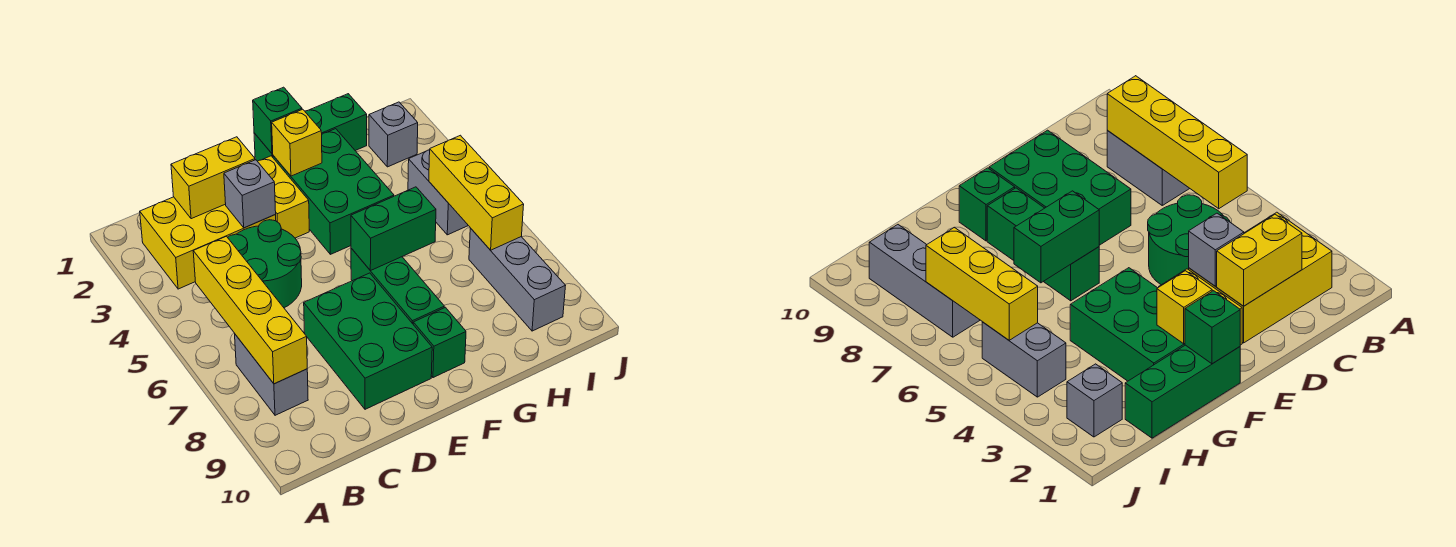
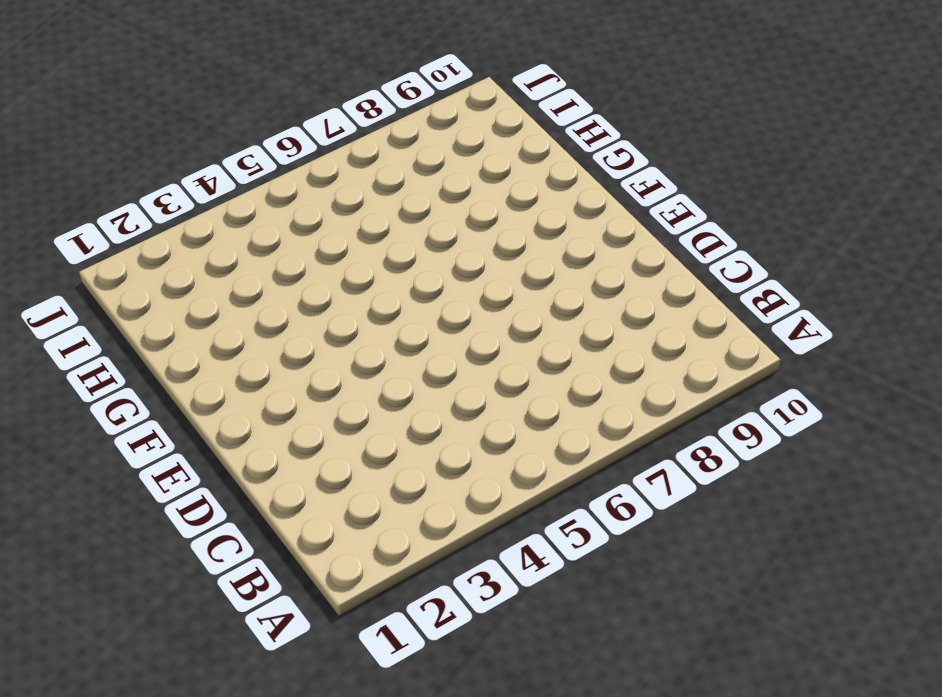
none -> yellow brick B2:D3 level 1
none -> grey brick B7:B8 level 1
none -> green round brick C4:D5 level 1

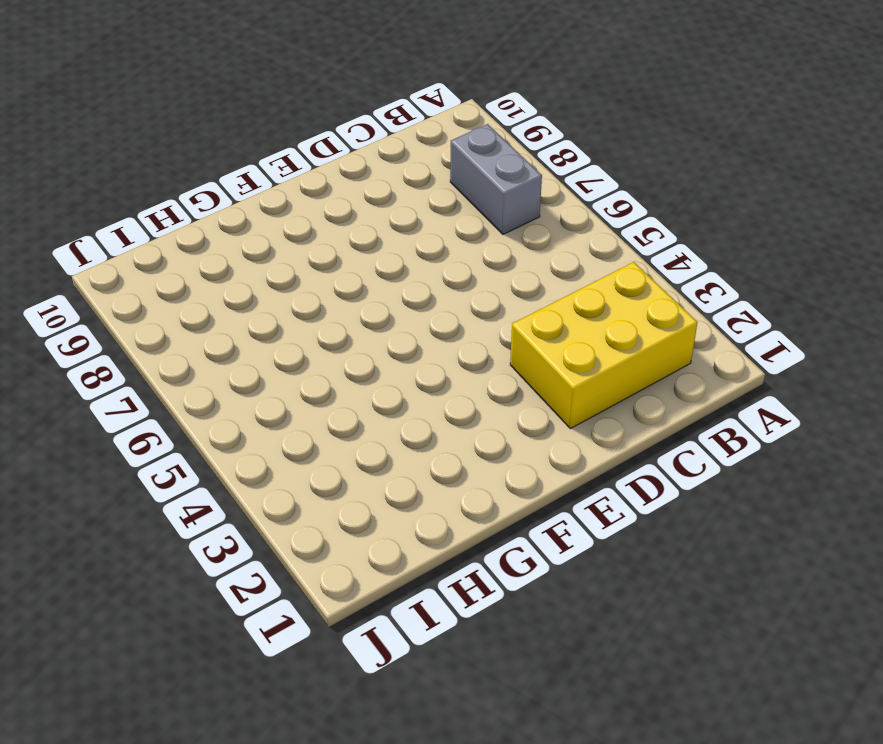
none -> green round brick C4:D5 level 1
none -> green brick D7:E9 level 1
none -> yellow brick E2:E3 level 1

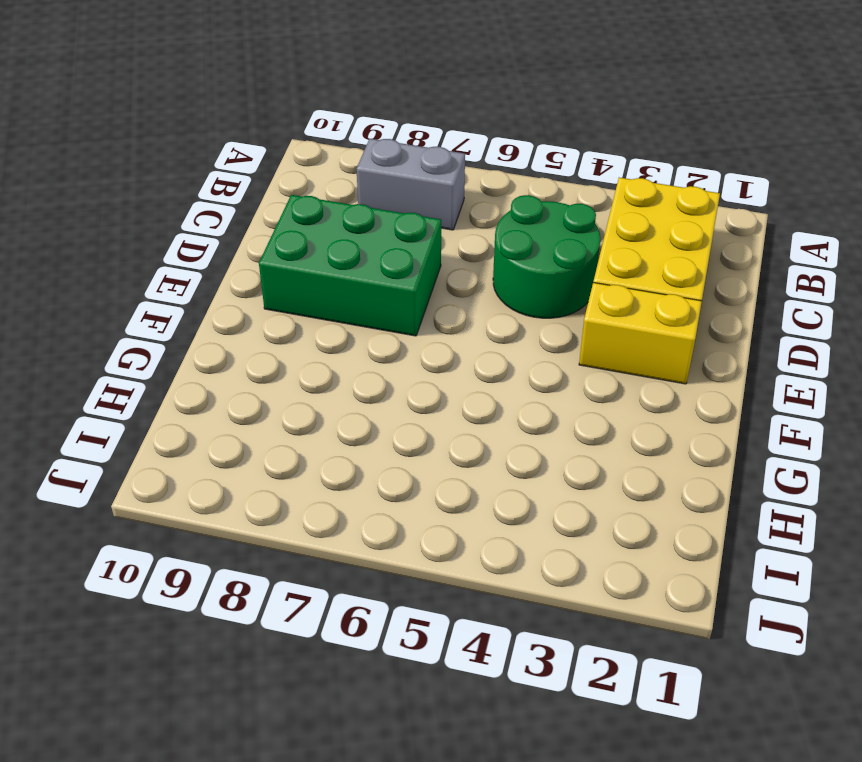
none -> green brick F1:H1 level 1
none -> green brick F2:G4 level 1
none -> green brick F6:F8 level 1

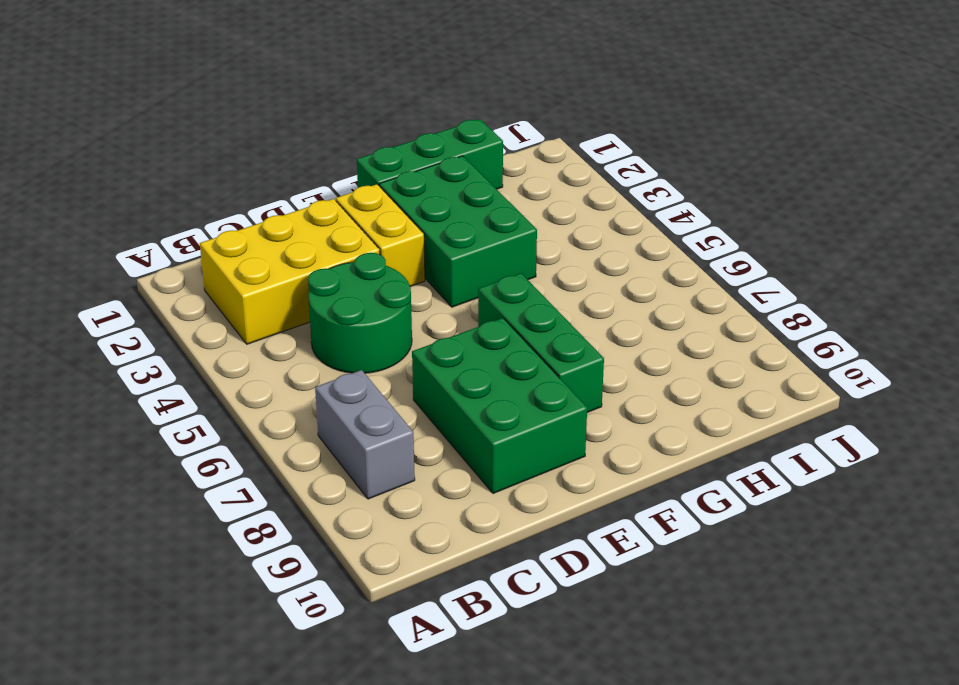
none -> green brick F9 level 1
none -> grey brick I2 level 1
none -> grey brick I4:I5 level 1

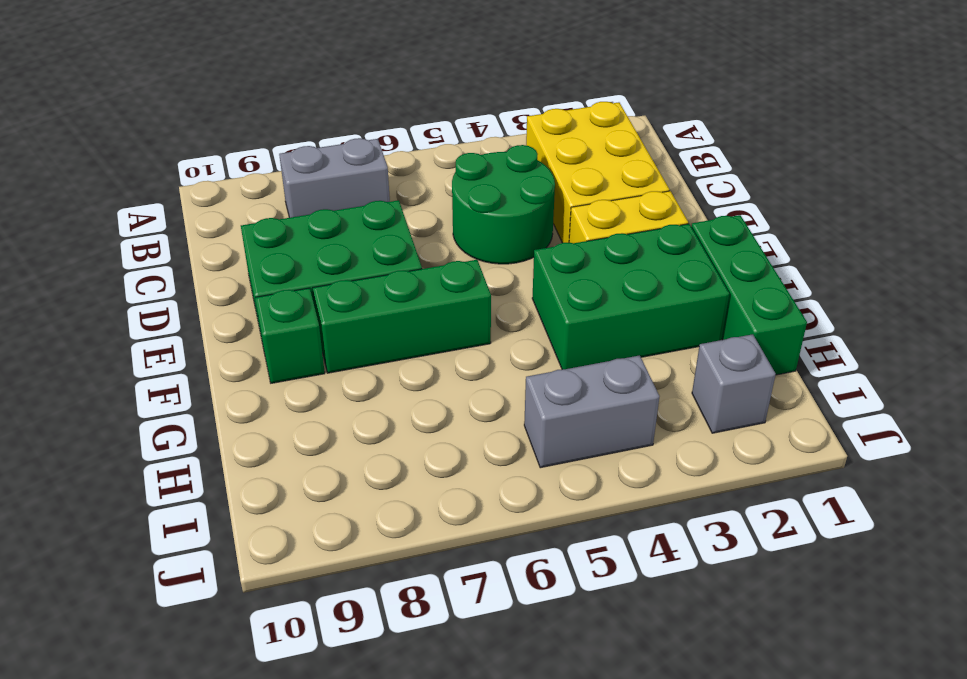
none -> grey brick I7:I9 level 1
none -> yellow brick B5:B8 level 2
none -> yellow brick C2:D2 level 2

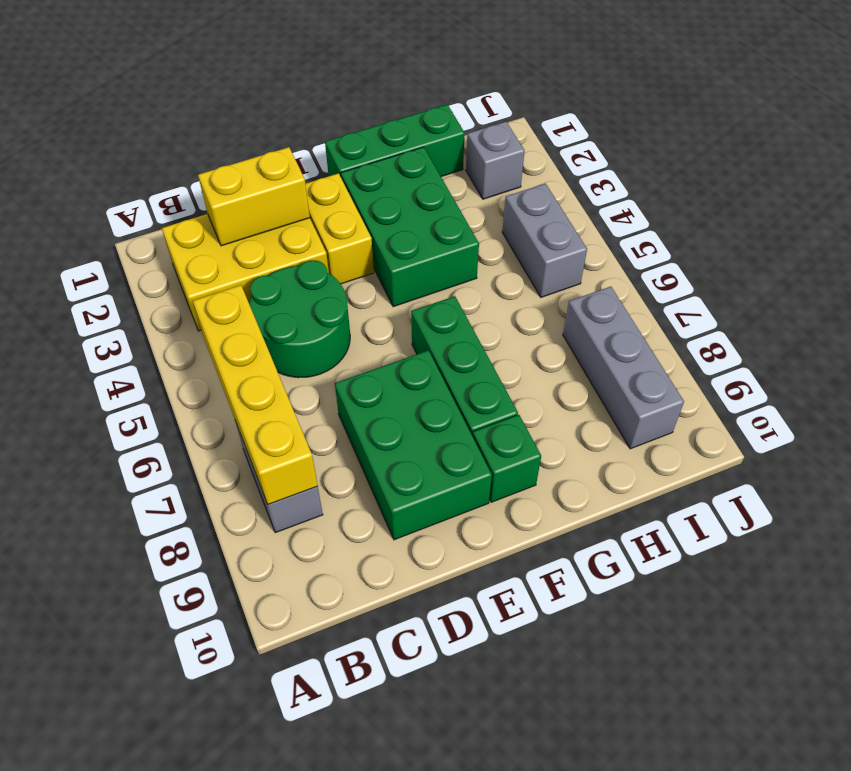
none -> grey brick D3 level 2
none -> green brick F1 level 2
none -> yellow brick F2 level 2

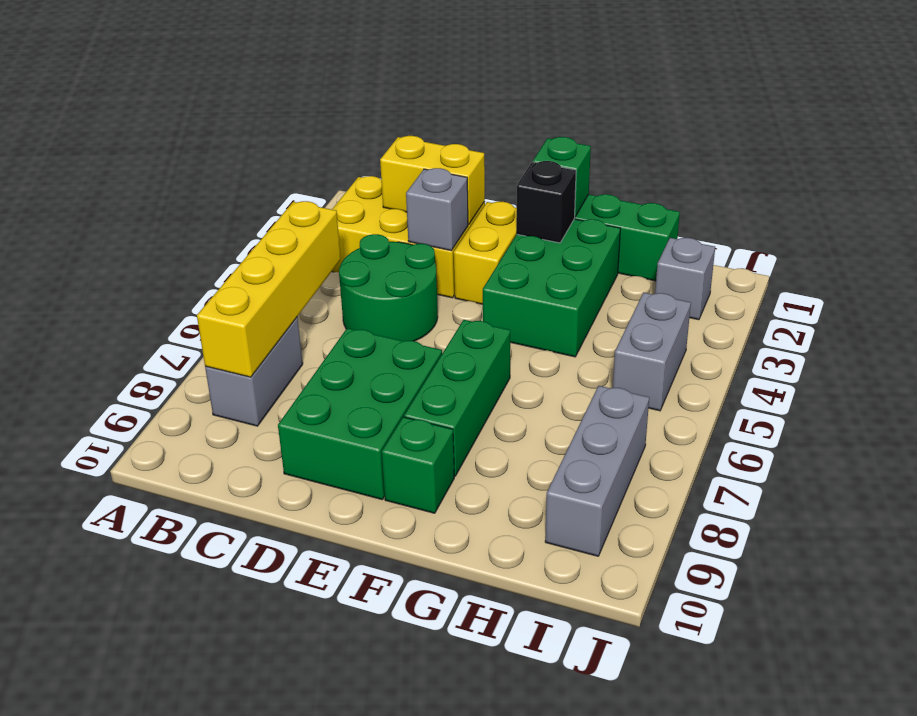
black brick F2 level 2 -> yellow brick F2 level 2
none -> green brick F6:G6 level 2
none -> yellow brick I5:I7 level 2

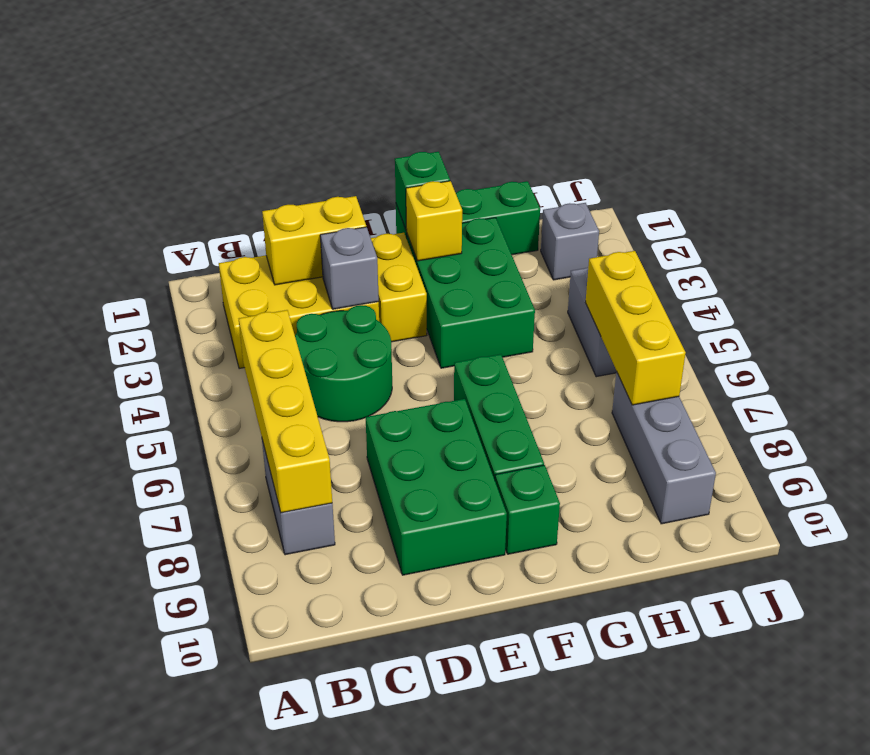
none -> green brick F6:G6 level 2

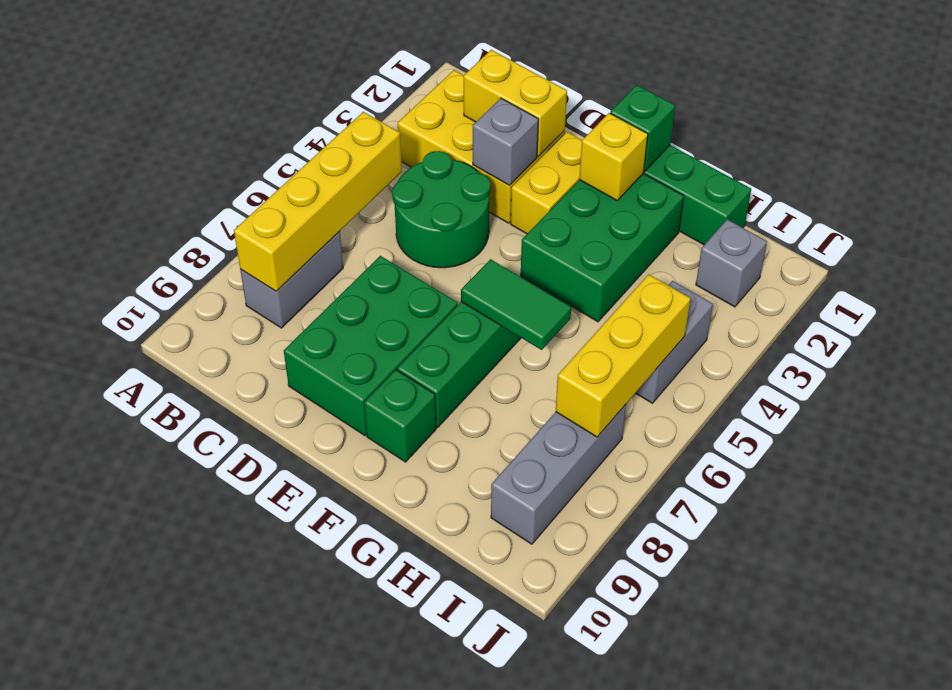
green tile F6:G6 level 2 -> green brick F6:G6 level 2

